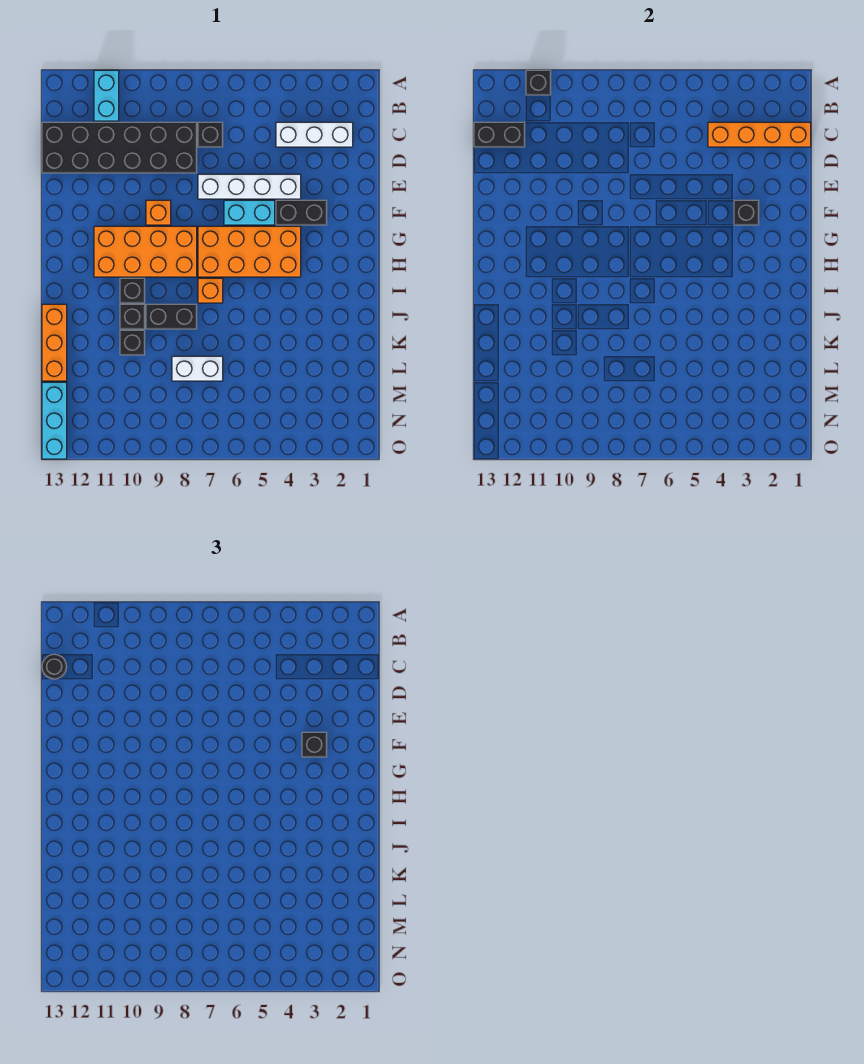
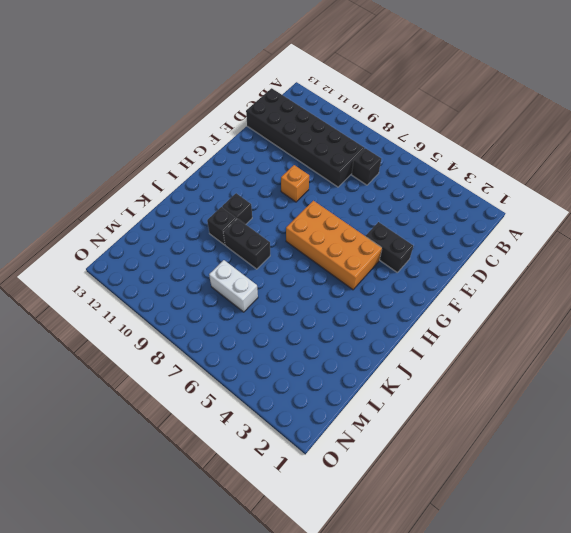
none -> cyan brick A11:B11 level 1
none -> white brick C2:C4 level 1
none -> white brick E4:E7 level 1

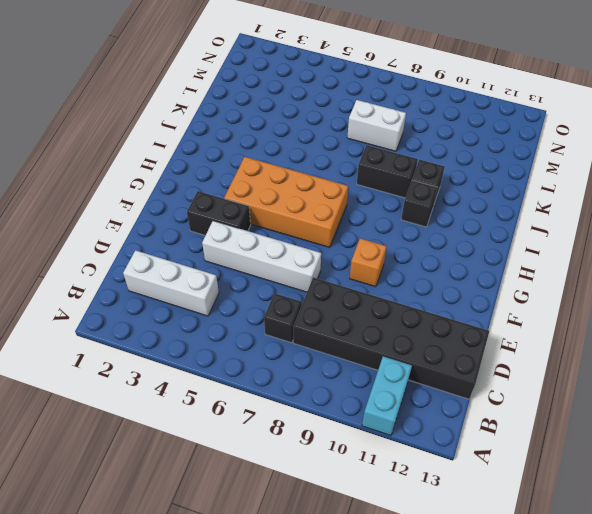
none -> cyan brick F5:F6 level 1
none -> orange brick G8:H11 level 1
none -> orange brick I7 level 1

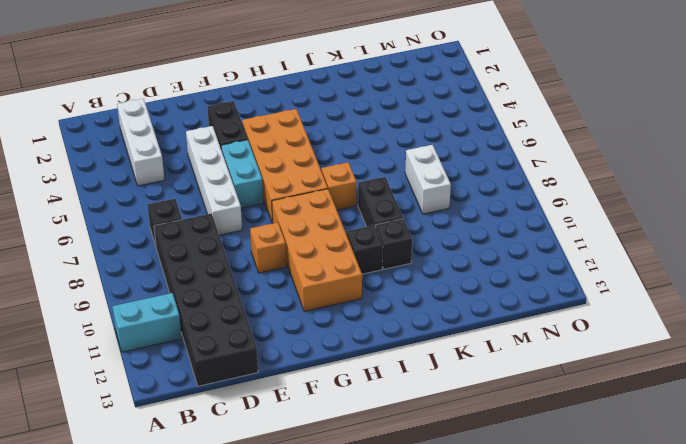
none -> orange brick J13:L13 level 1
none -> black brick K10 level 1
none -> cyan brick M13:O13 level 1

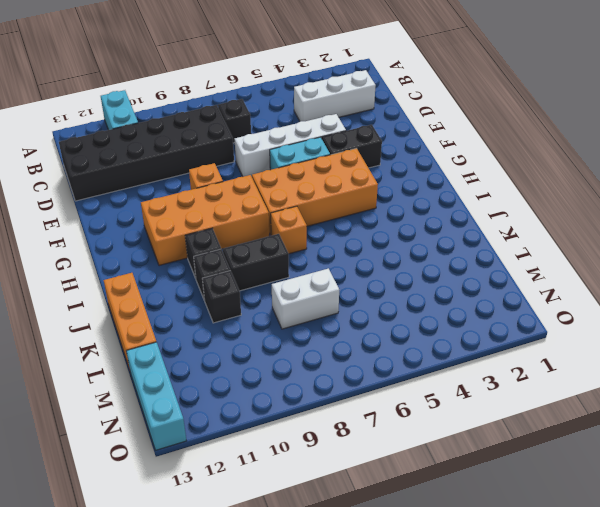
none -> black brick A11 level 2
none -> orange brick C1:C4 level 2
none -> black brick C12:C13 level 2

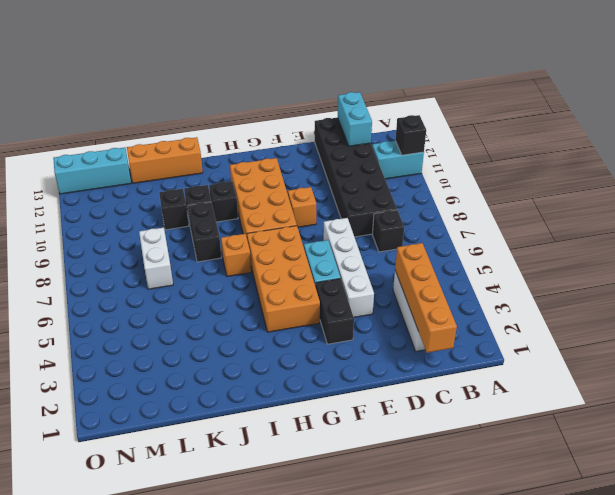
cyan brick C12:C13 level 2 -> black brick C12:C13 level 2
none -> black brick F3 level 2
none -> black round brick C13 level 3
none -> black brick F3 level 3

